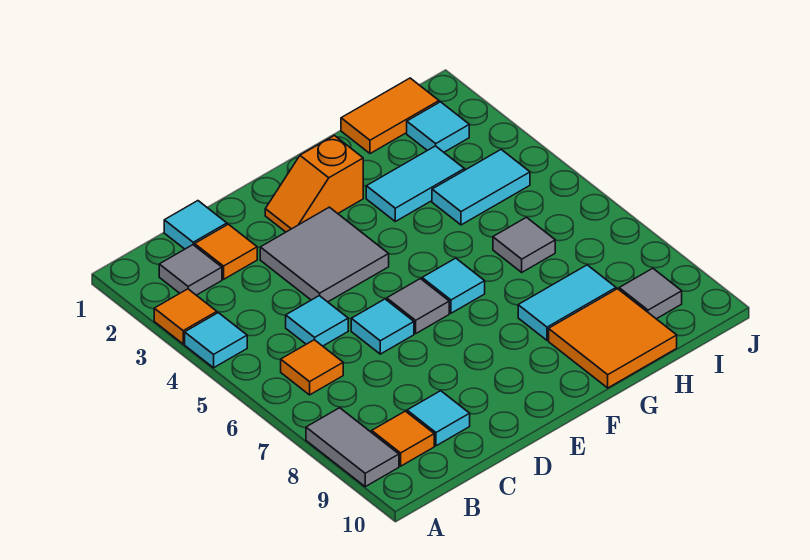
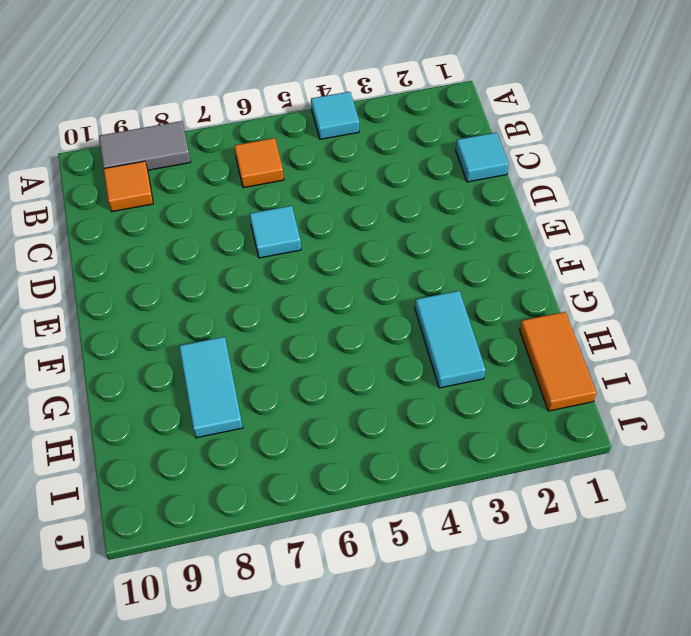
none -> orange tile A3 level 1
none -> grey tile B2 level 1
none -> orange tile C2 level 1

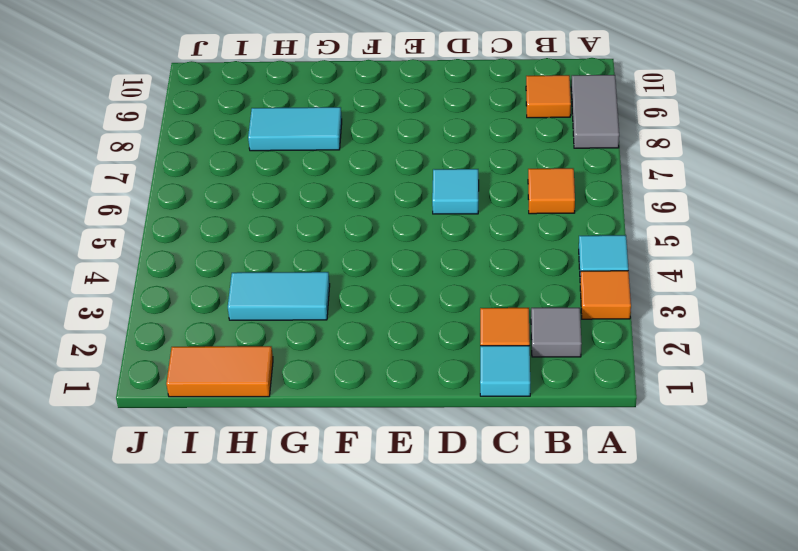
none -> cyan tile C5 level 1
none -> cyan tile C9 level 1
none -> grey tile D3:E4 level 1

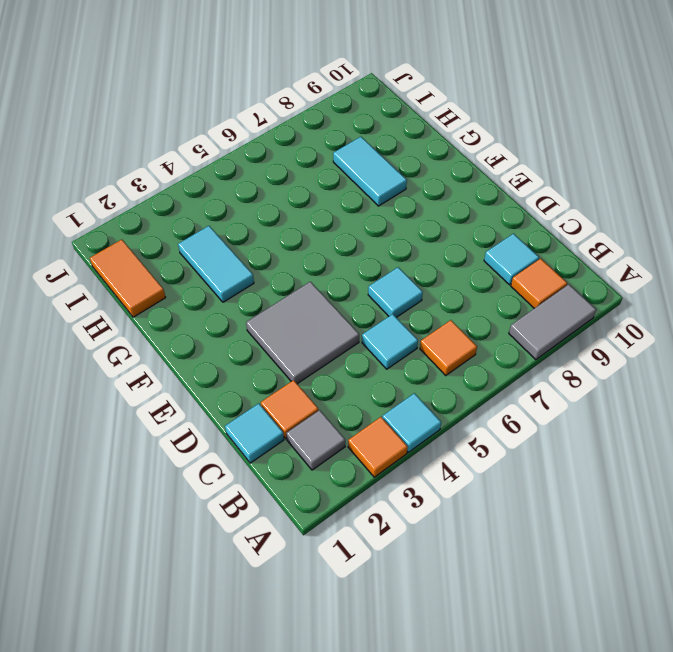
none -> orange slope E2:F2 level 1 top F
none -> grey tile E6 level 1
none -> cyan tile F6 level 1

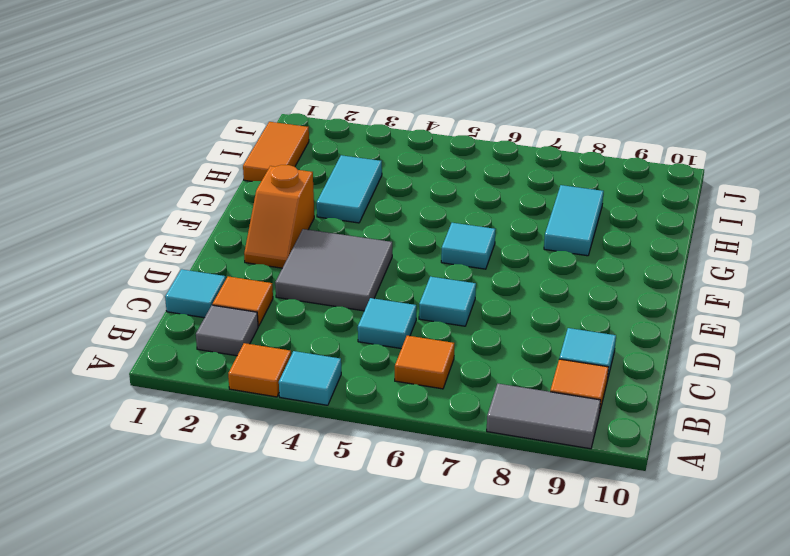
none -> grey tile E6 level 1
none -> orange tile G9:H10 level 1
none -> cyan tile H4:I4 level 1

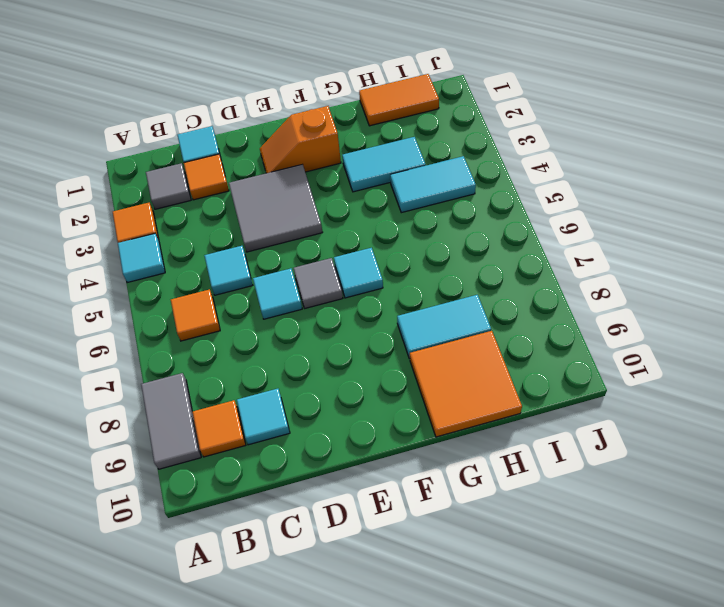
none -> grey tile H6 level 1
none -> cyan tile I2 level 1
none -> grey tile I9 level 1

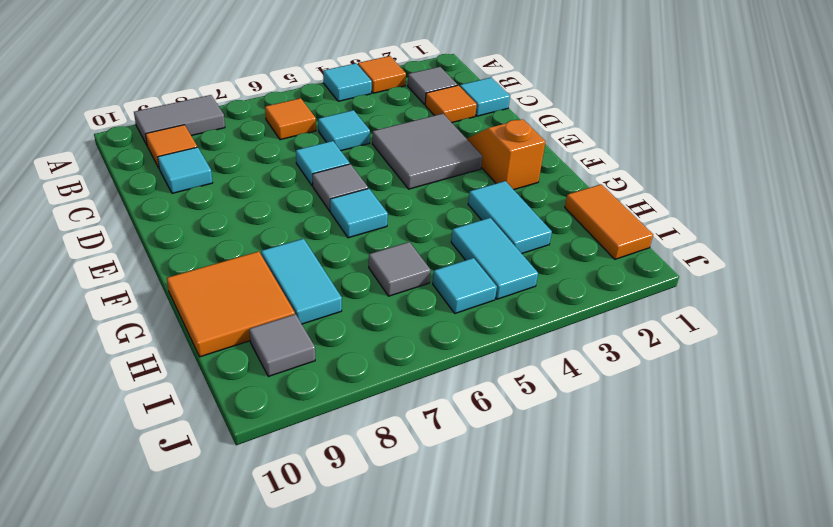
cyan tile I5 level 1 -> cyan tile I2 level 1

